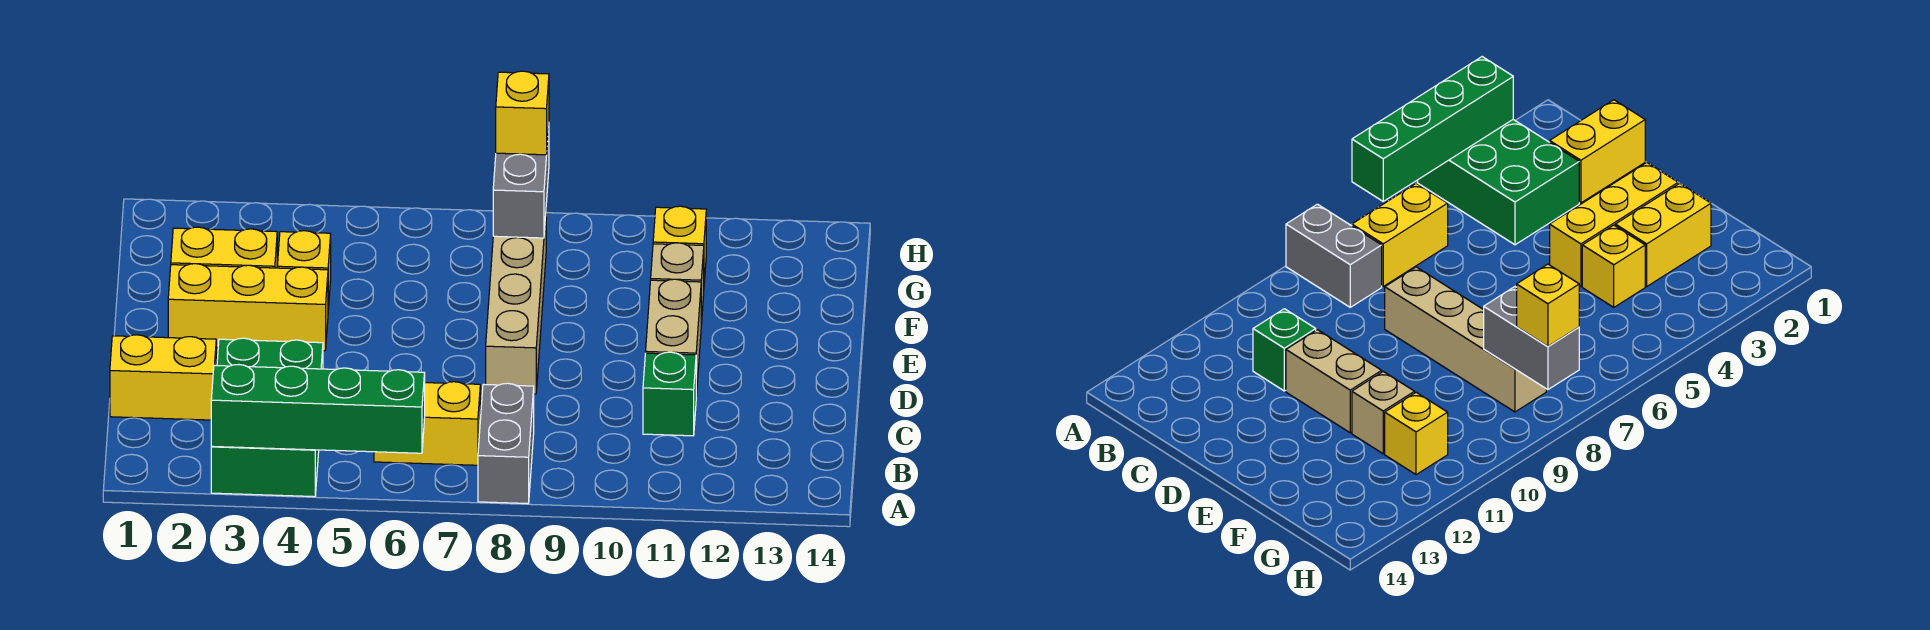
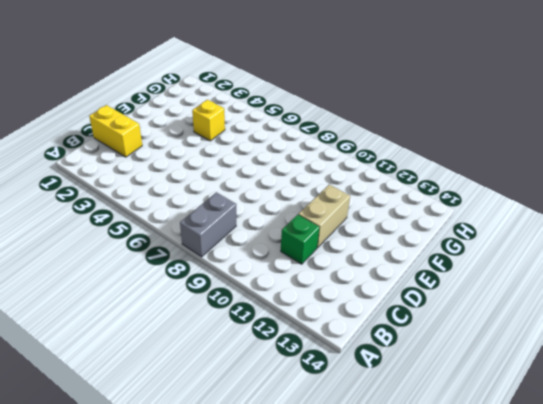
none -> green brick A3:C4 level 1
none -> yellow brick B6:B7 level 1
none -> tan brick D8:G8 level 1

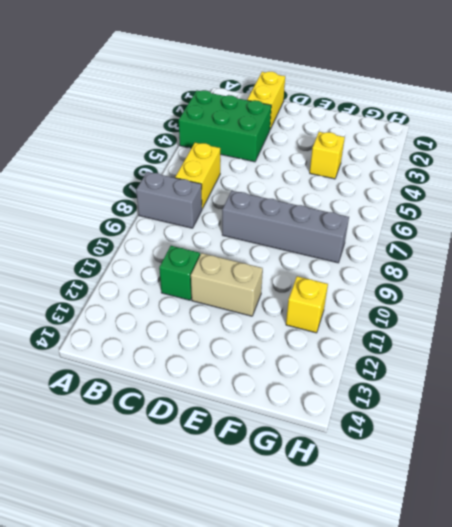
grey brick D8:G8 level 1 -> tan brick D8:G8 level 1
none -> yellow brick E2:E4 level 1
none -> yellow brick F2:F3 level 1
none -> tan brick F11 level 1

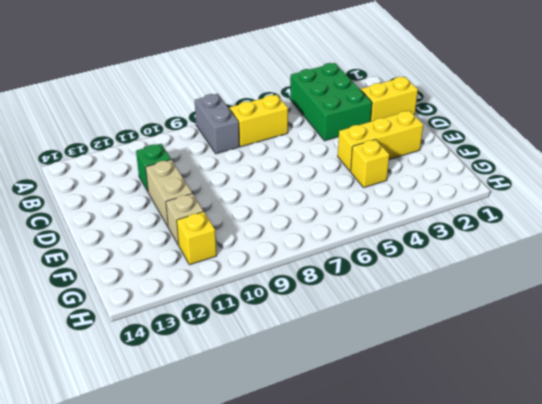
none -> tan brick D8:G8 level 1
none -> yellow brick F2:F3 level 1
none -> green brick A3:A6 level 2

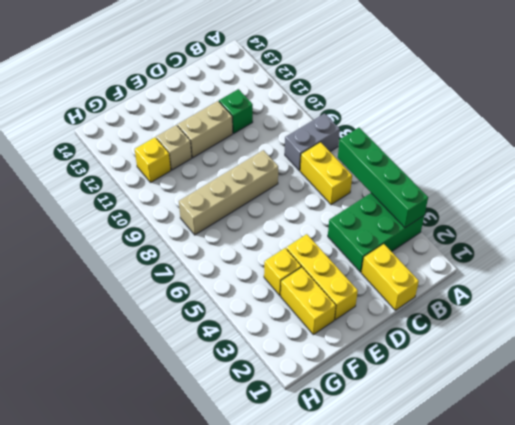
none -> grey brick G8:H8 level 2
none -> yellow brick H8 level 3

